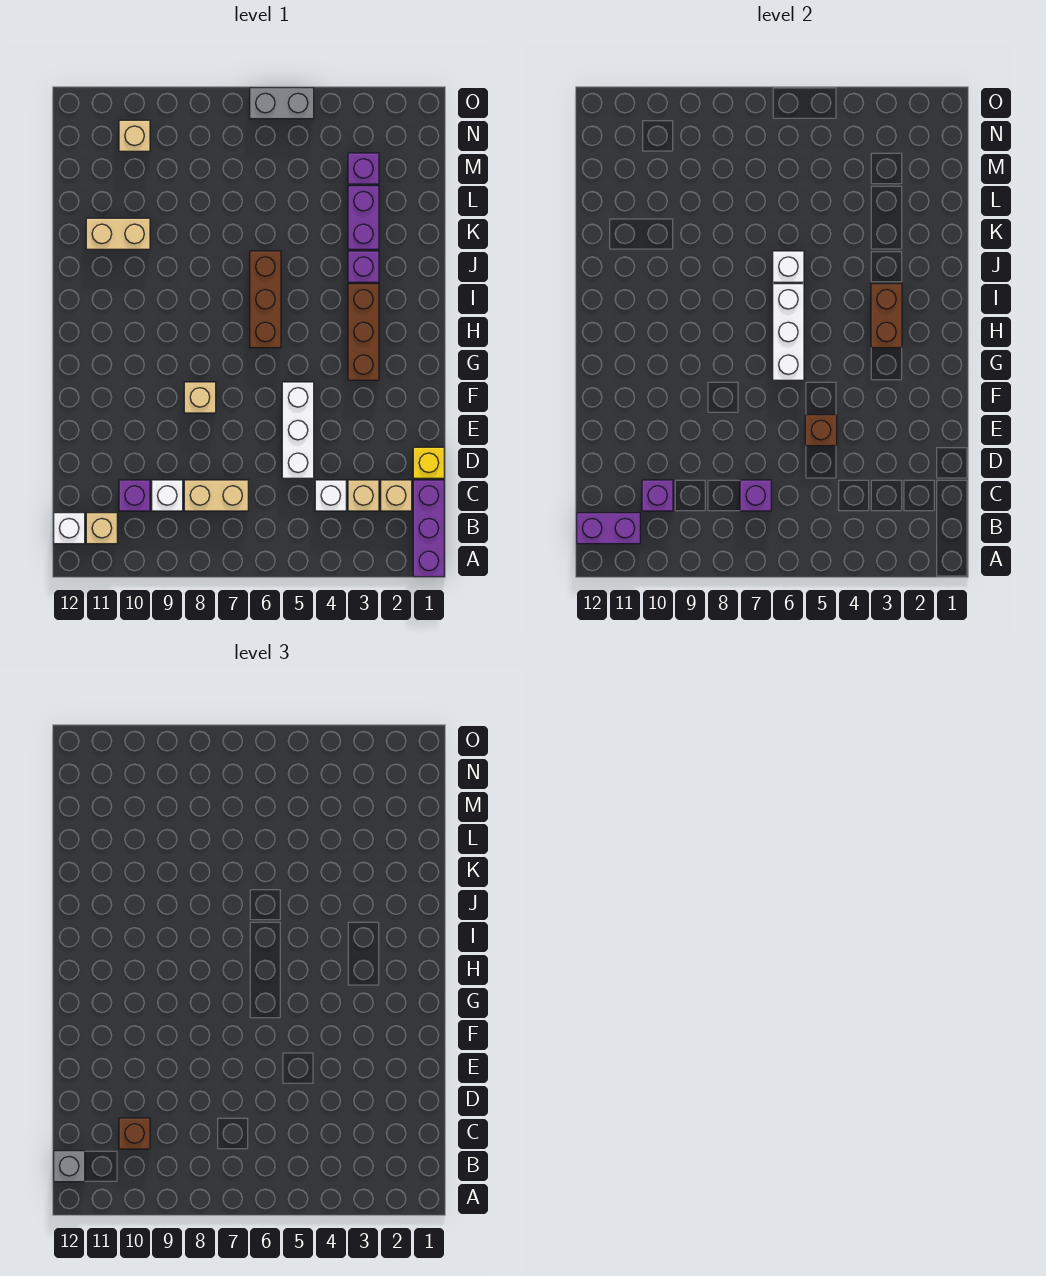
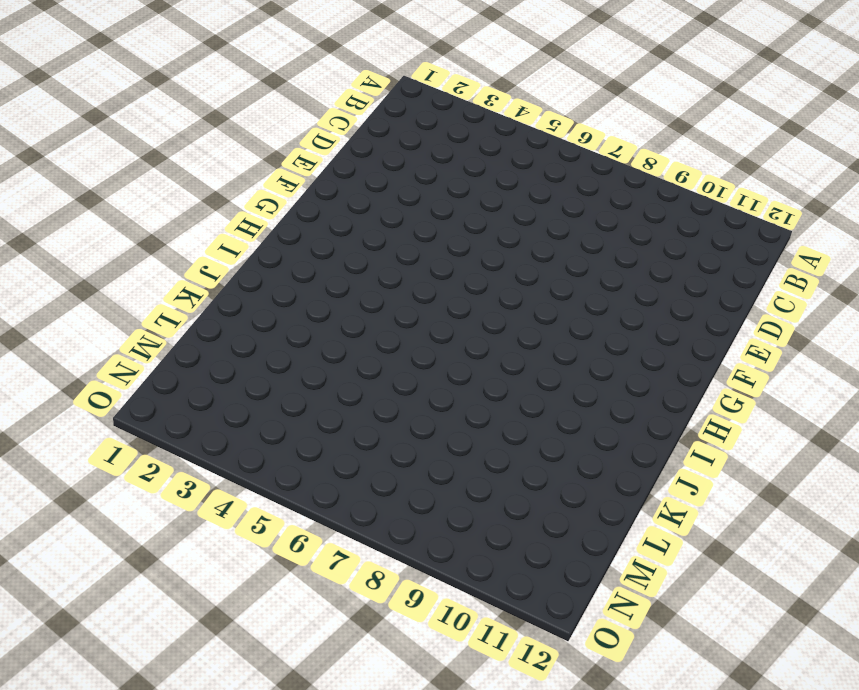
none -> purple brick A1:C1 level 1
none -> tan brick B11 level 1
none -> white brick B12 level 1

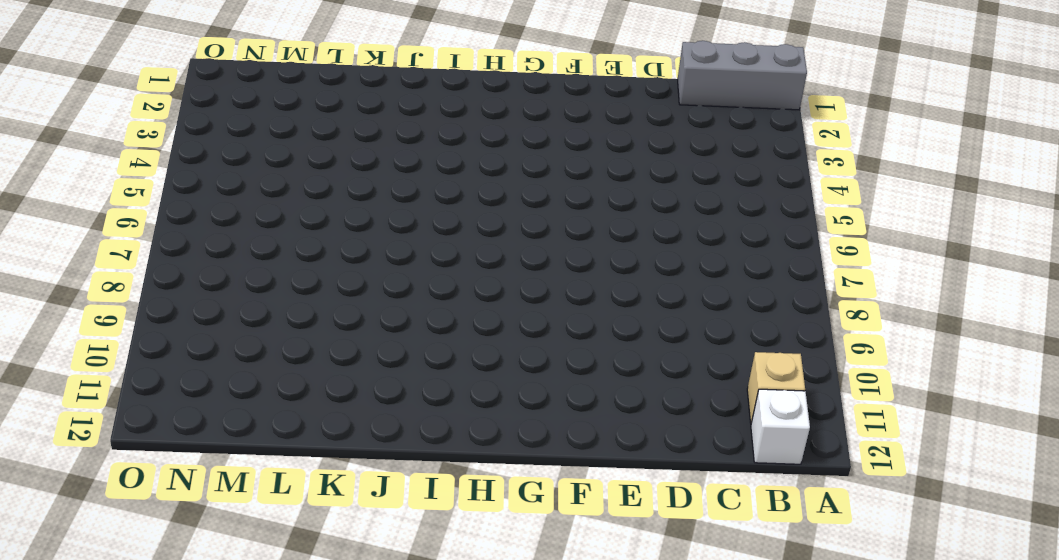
grey brick A1:C1 level 1 -> purple brick A1:C1 level 1
none -> tan brick C2 level 1
none -> tan brick C3 level 1
none -> white brick C4 level 1

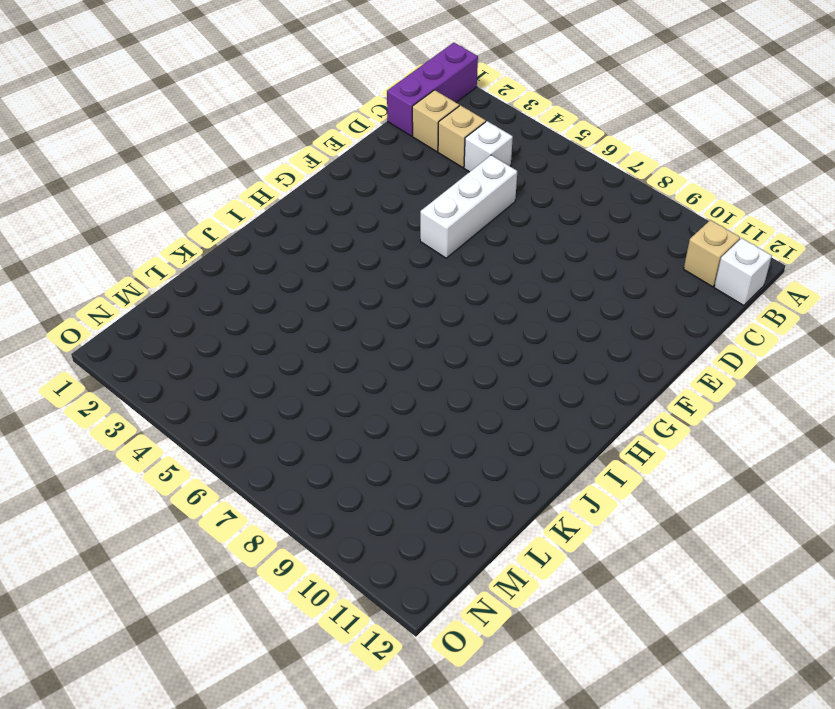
none -> tan brick C7:C8 level 1
none -> white brick C9 level 1
none -> purple brick C10 level 1

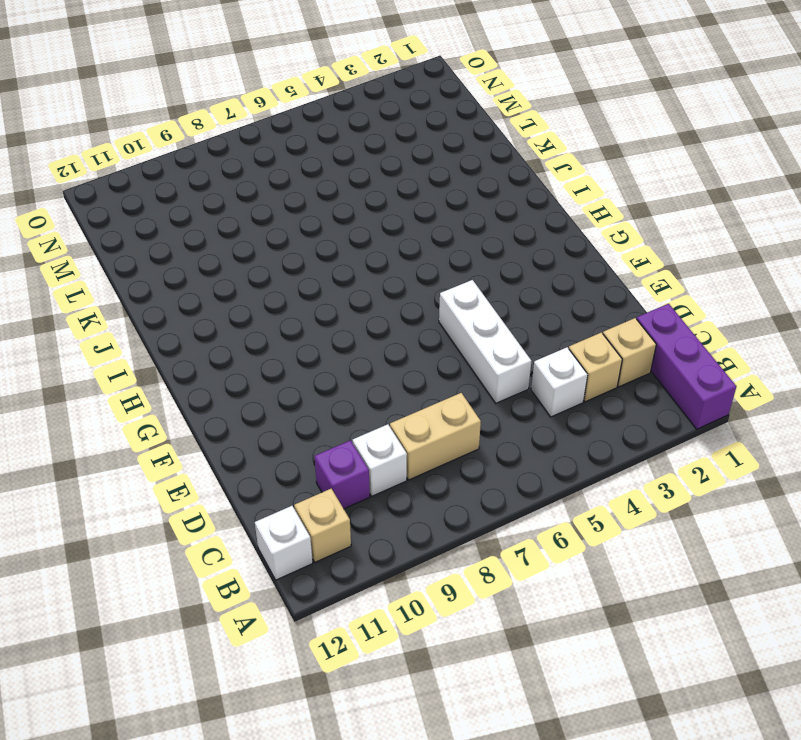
none -> yellow brick D1 level 1
none -> tan brick F8 level 1
none -> brown brick G3:I3 level 1

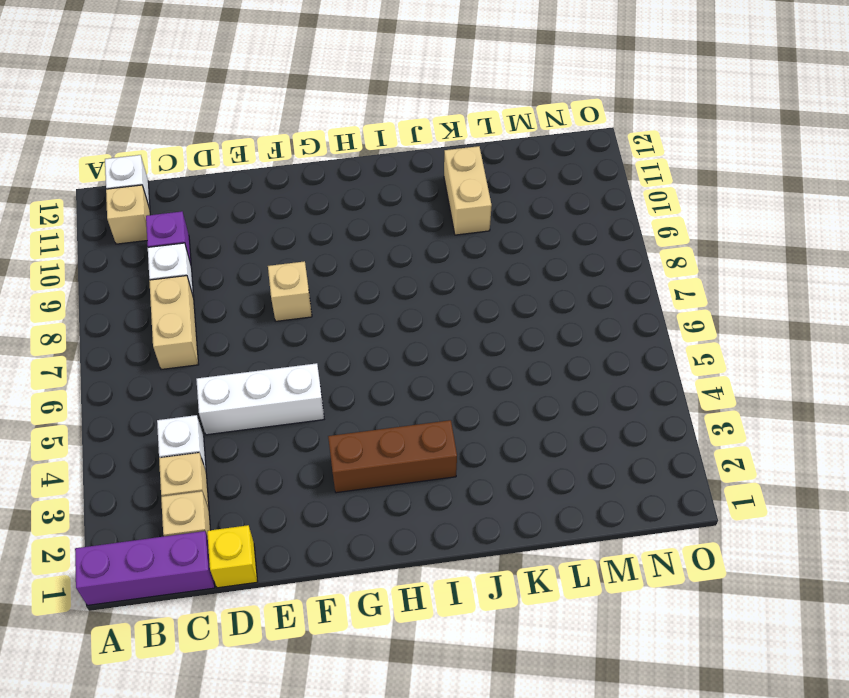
none -> brown brick H6:J6 level 1
none -> purple brick J3 level 1
none -> purple brick K3:L3 level 1

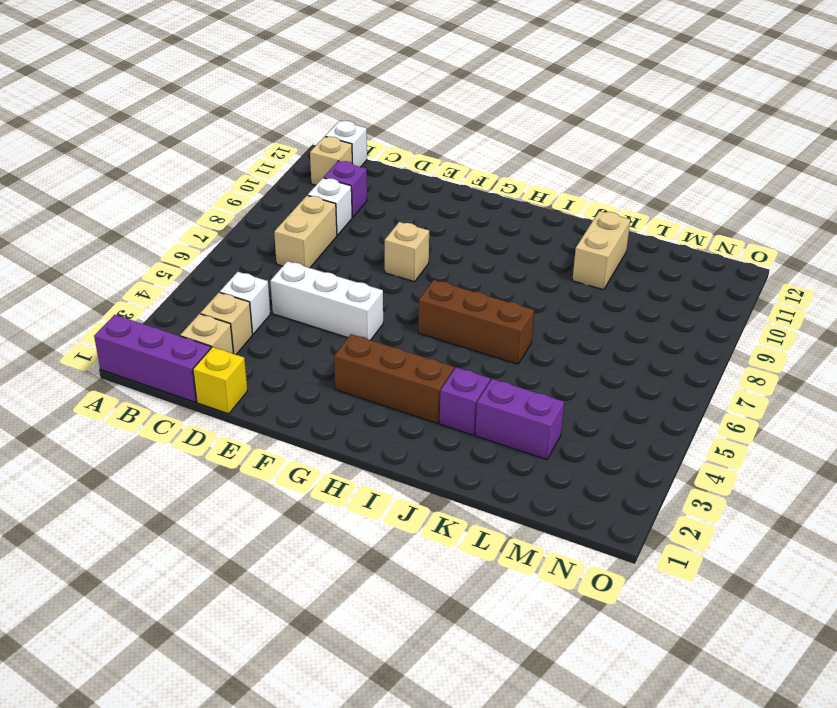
none -> purple brick M3 level 1
none -> tan brick N10 level 1
none -> grey brick O5:O6 level 1

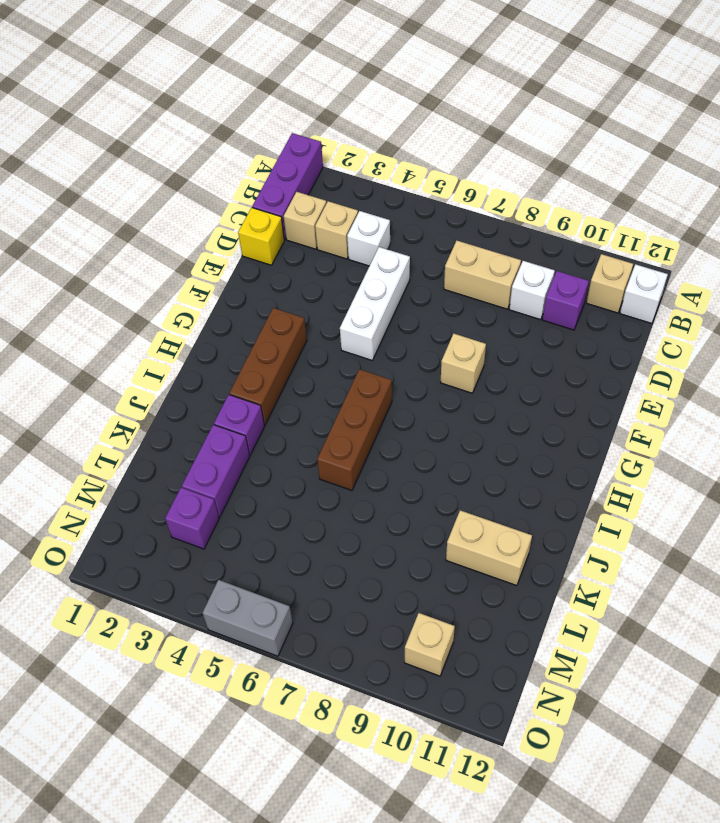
none -> purple brick B11:B12 level 2
none -> purple brick C7 level 2
none -> purple brick C10 level 2

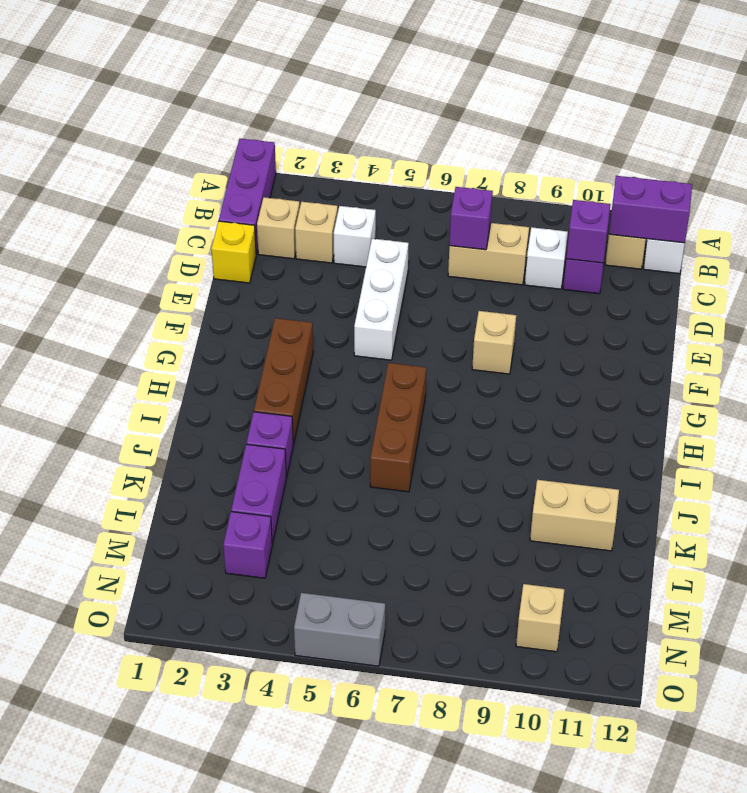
none -> brown brick E5 level 2
none -> white brick G6:I6 level 2
none -> brown brick H3:I3 level 2

